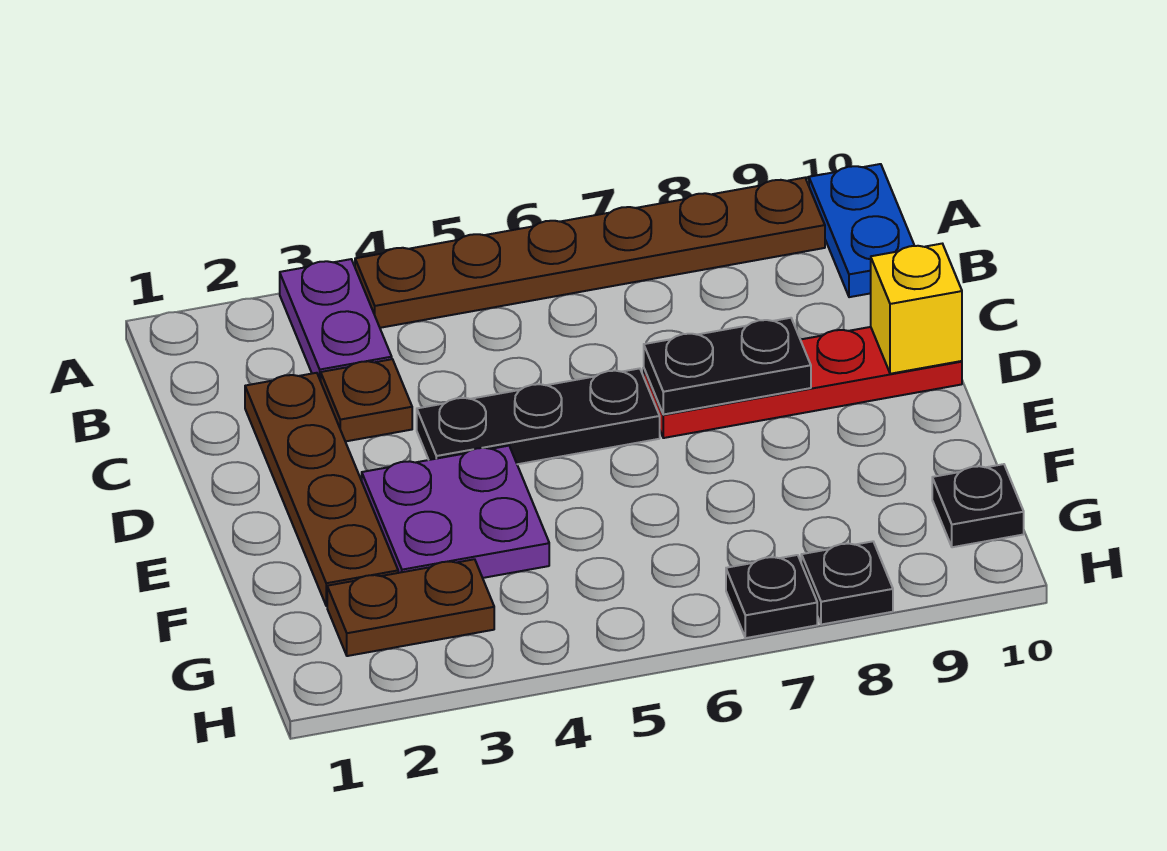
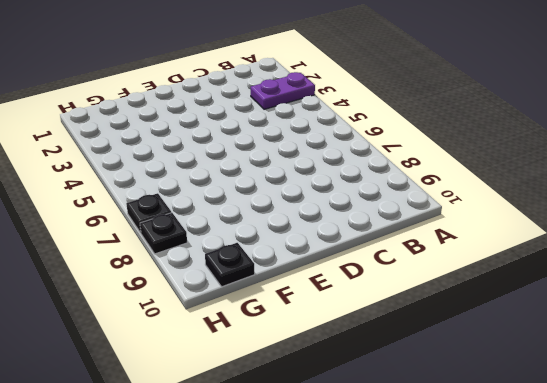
none -> brown plate A4:A9 level 1
none -> blue plate A10:B10 level 1
none -> brown plate C2:F2 level 1

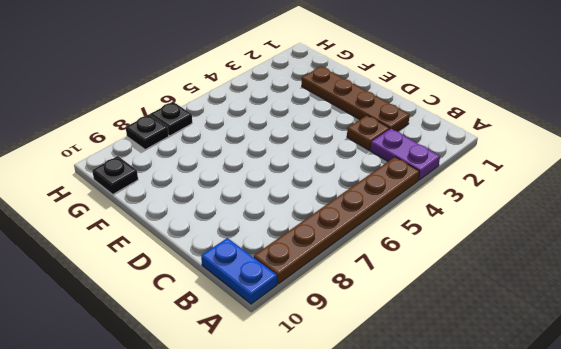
none -> black plate D4:D6 level 1
none -> red plate D7:D10 level 1
none -> purple plate E3:F4 level 1

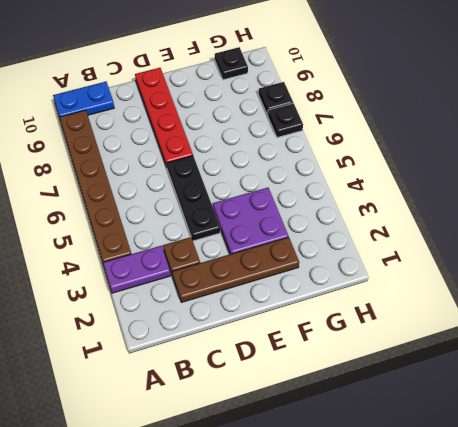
none -> brown plate G2:G3 level 1
none -> black plate D7:D8 level 2
none -> yellow brick D10 level 2

